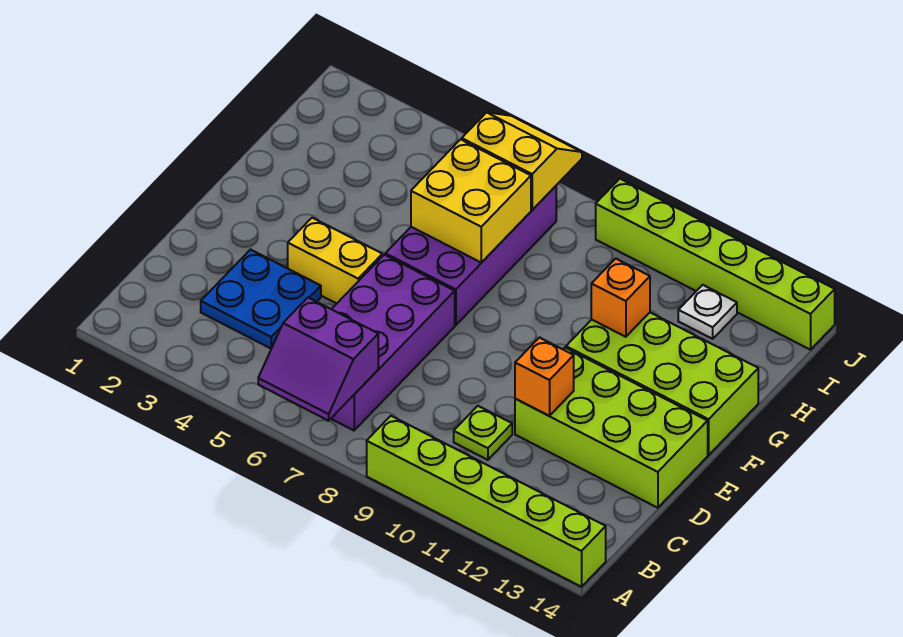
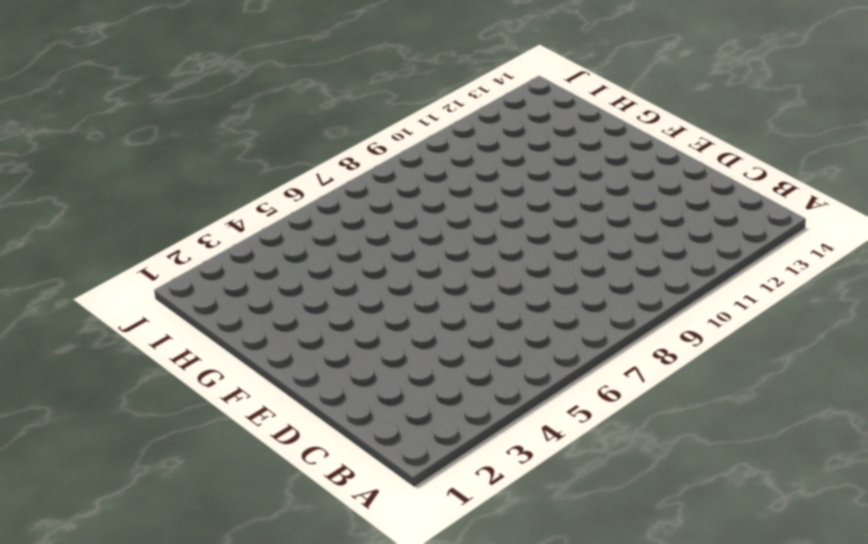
none -> lime brick A9:A14 level 1
none -> purple brick B6:E7 level 1
none -> blue plate C3:D4 level 1

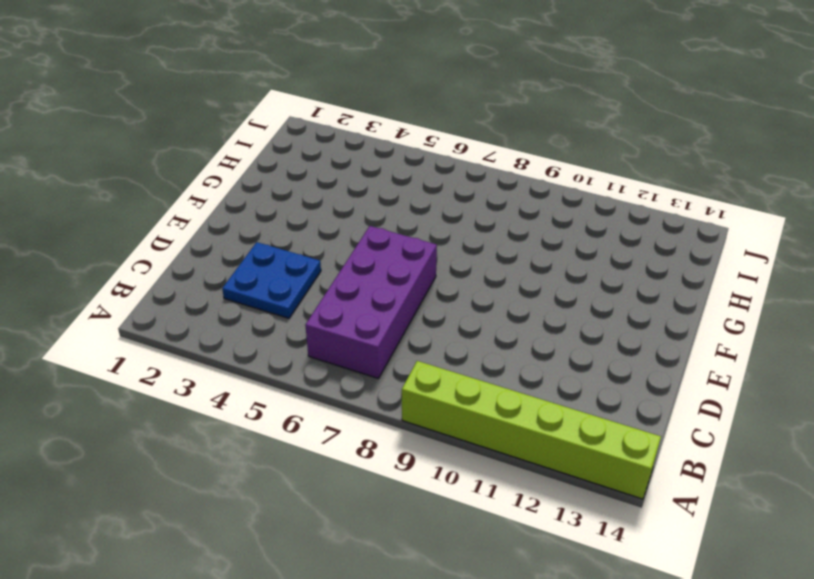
none -> lime plate C10 level 1
none -> lime brick D11:E14 level 1
none -> yellow brick E4:E5 level 1

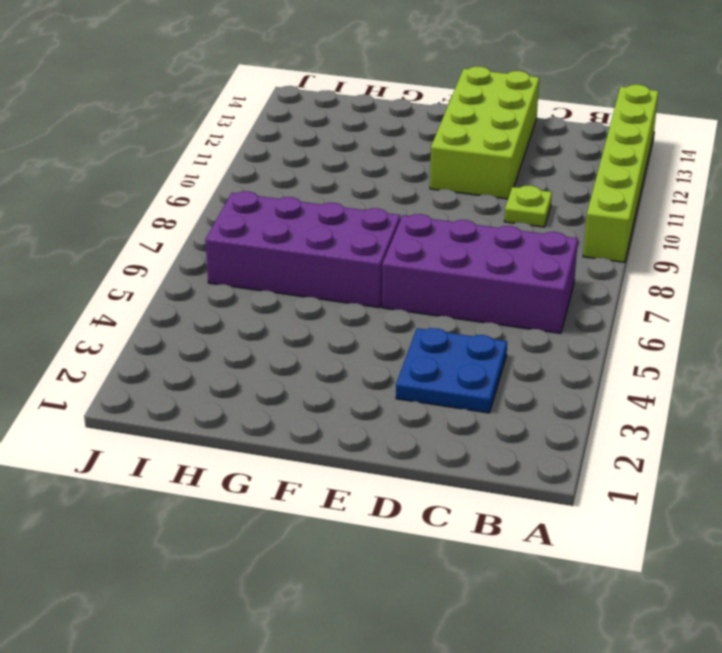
none -> yellow brick E4:E5 level 1
none -> lime brick F11:G14 level 1
none -> white plate I12 level 1

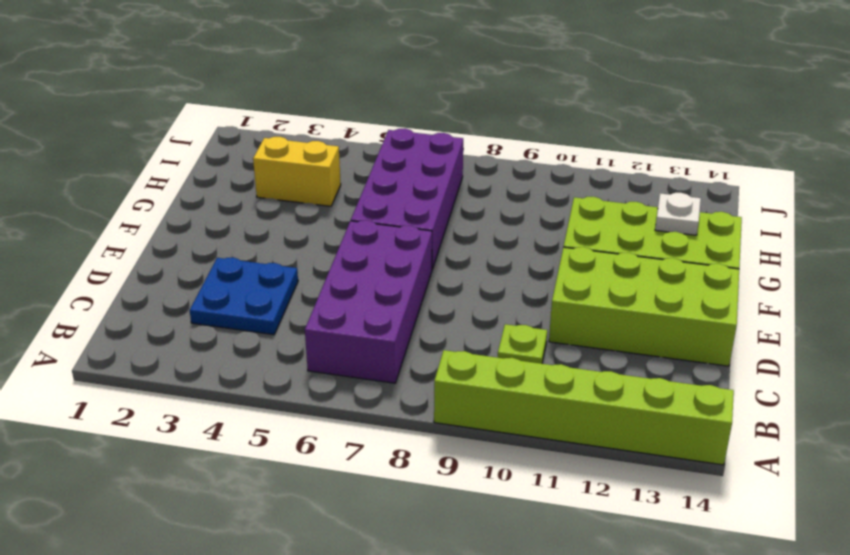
white plate G13 level 2 -> white plate I12 level 1
yellow brick H3:H4 level 1 -> yellow brick E4:E5 level 1
none -> lime brick J9:J14 level 1
none -> purple slope A6:B7 level 2 top B
none -> orange brick D11 level 2

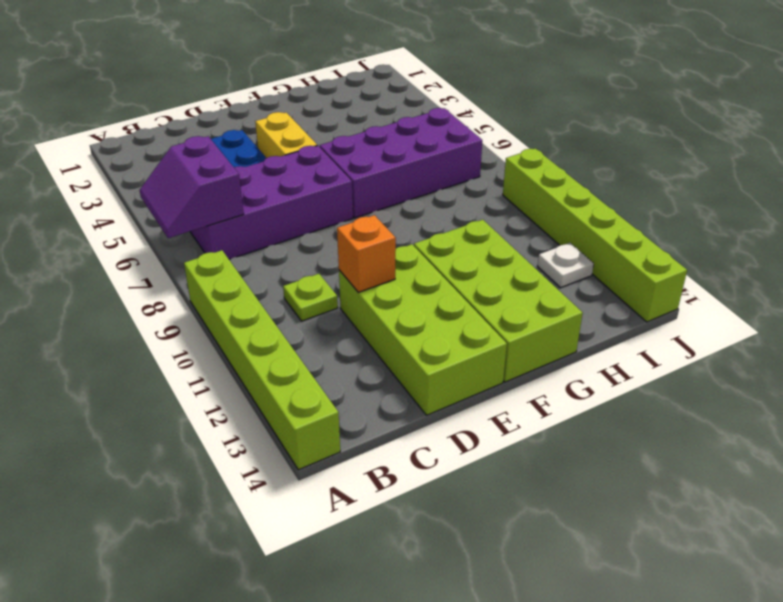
none -> yellow brick G6:H7 level 2
none -> orange brick G11 level 2
none -> yellow slope I6:J7 level 2 top I

